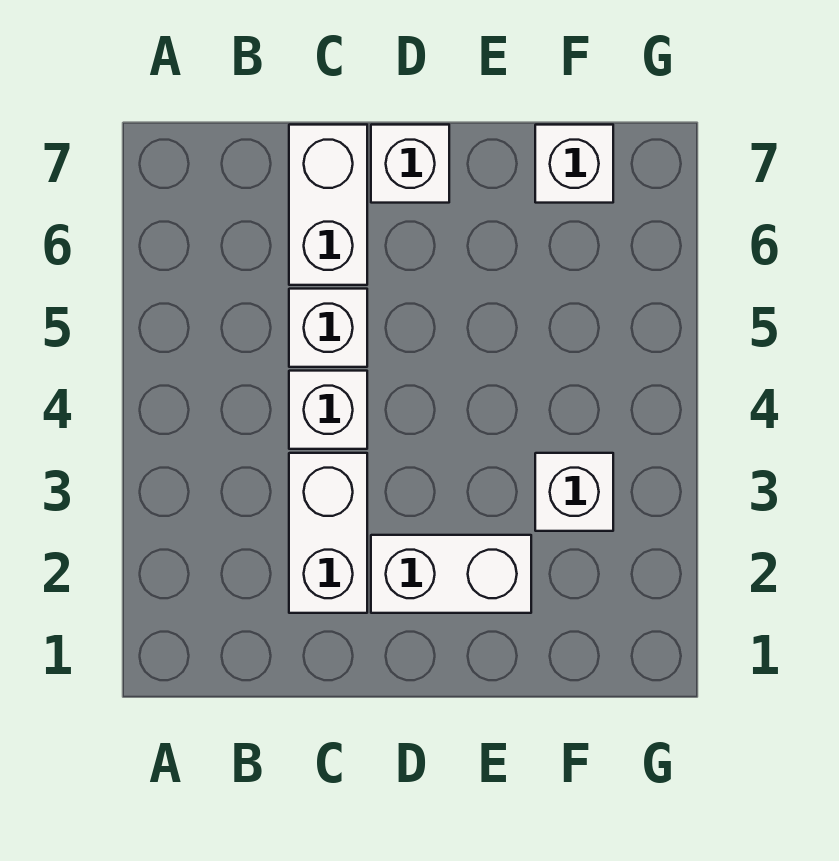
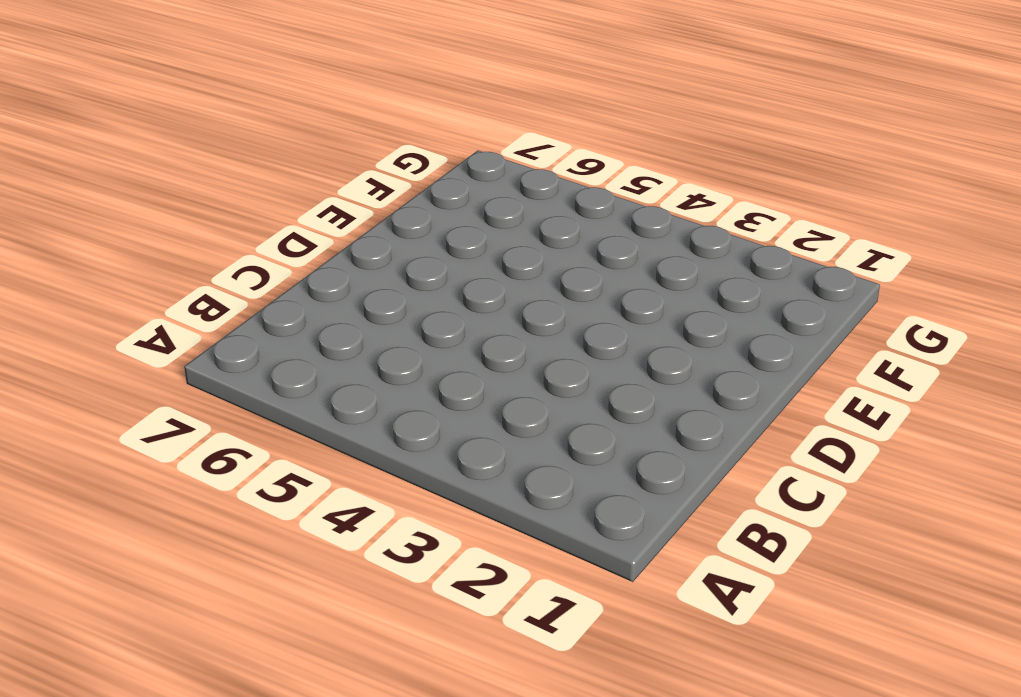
none -> white brick C2:C3 level 1
none -> white brick C4 level 1

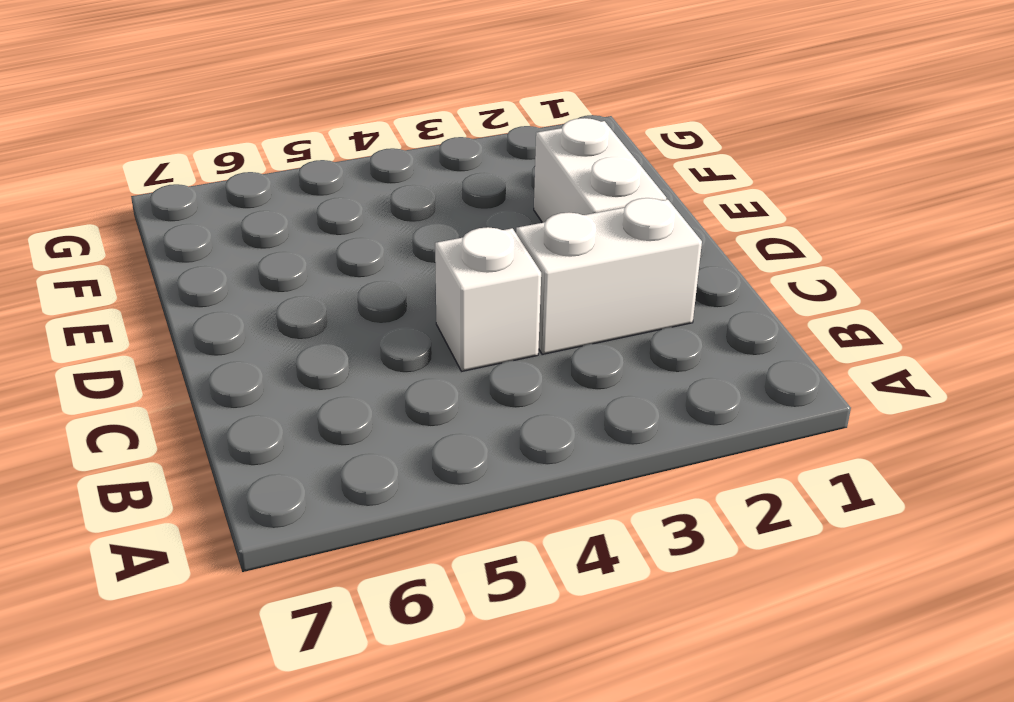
none -> white brick C5 level 1
none -> white brick C6:C7 level 1

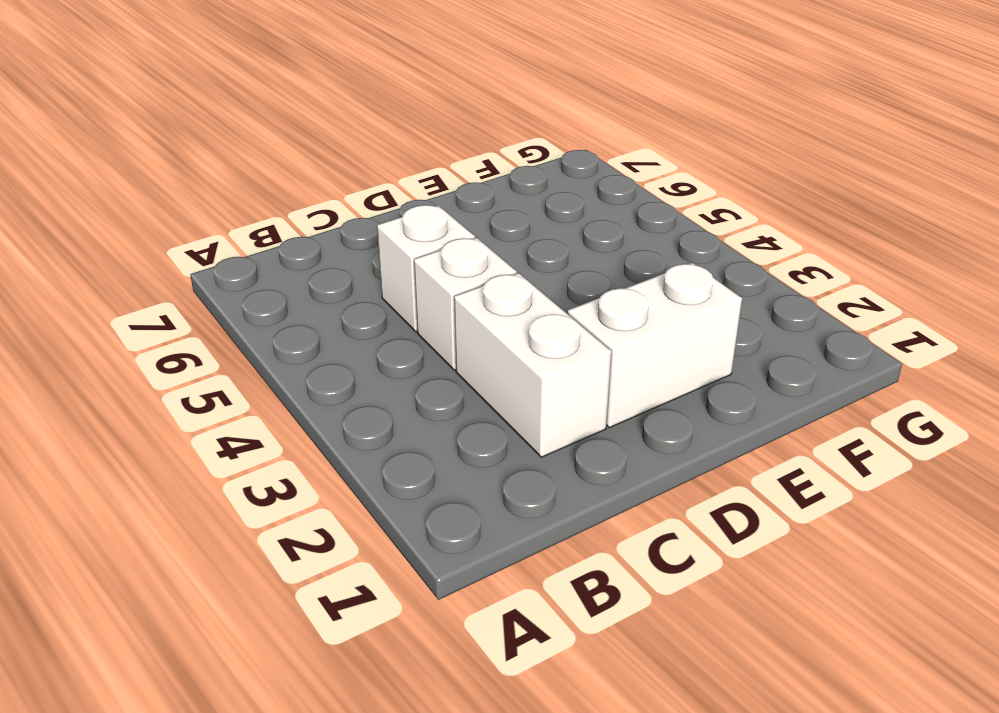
none -> white brick C6:C7 level 1
none -> white brick D7 level 1

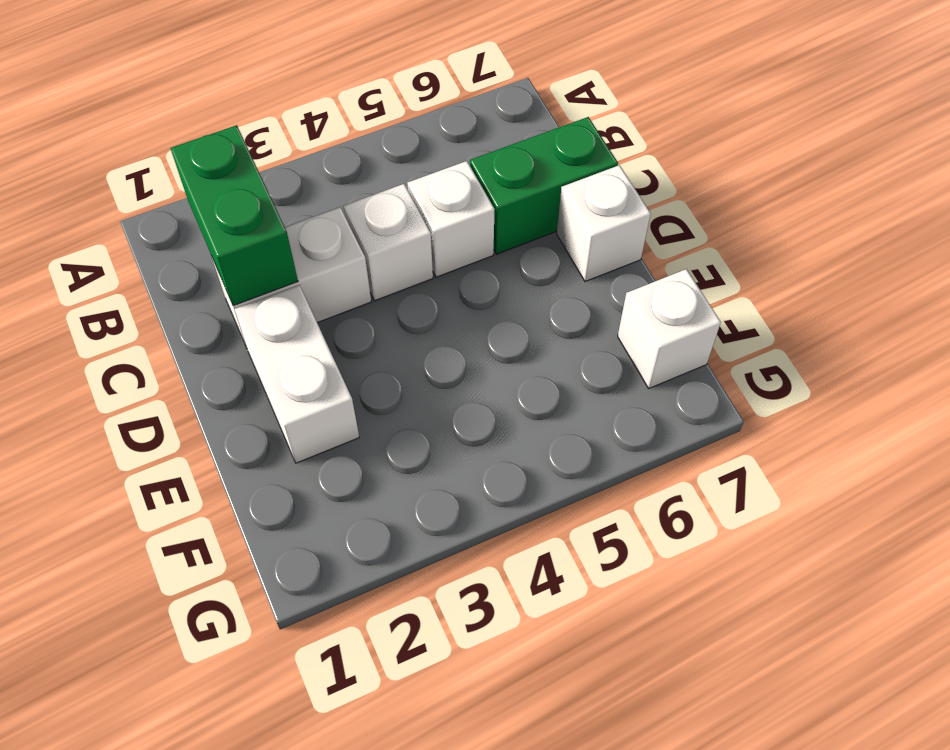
green brick B2:C2 level 2 -> none
green brick C6:C7 level 1 -> white brick C6:C7 level 1
none -> white brick F3 level 1

